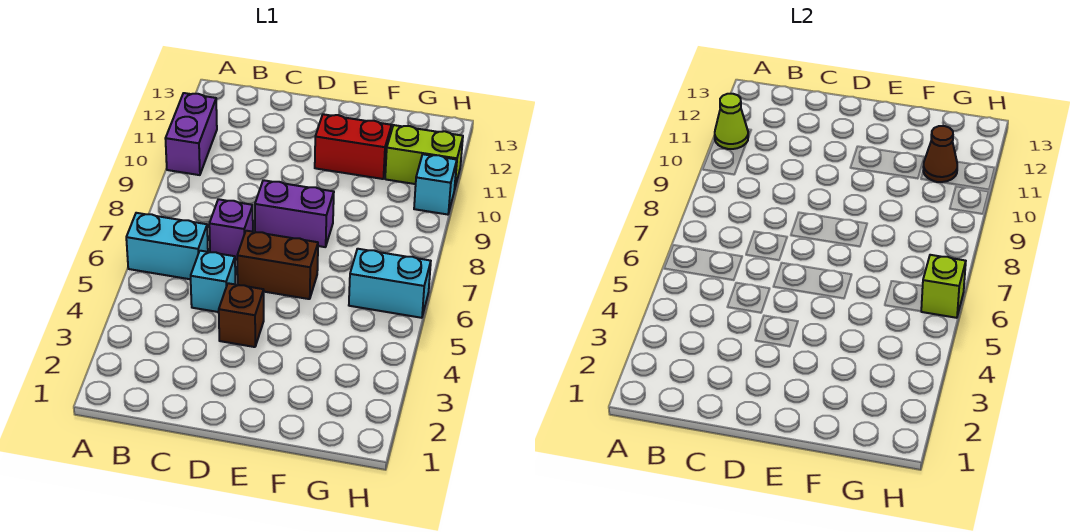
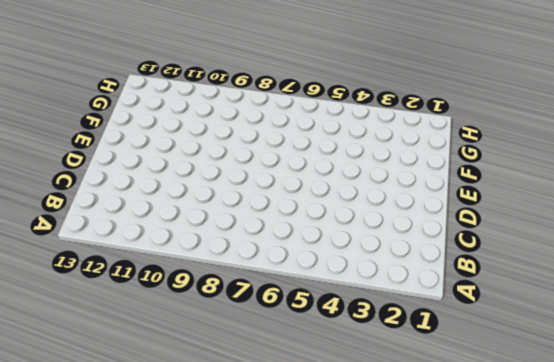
none -> cyan brick A6:B6 level 1
none -> purple brick A10:A11 level 1
none -> cyan brick C5 level 1

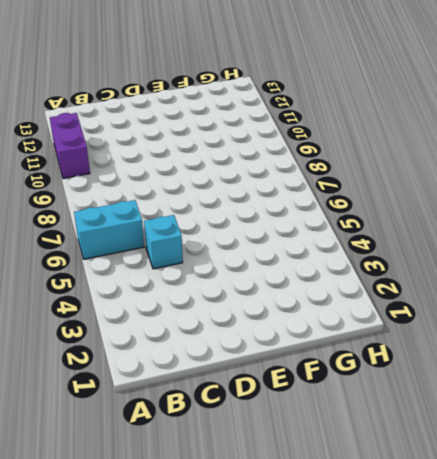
none -> purple brick C7 level 1
none -> brown brick D4 level 1
none -> brown brick D6:E6 level 1

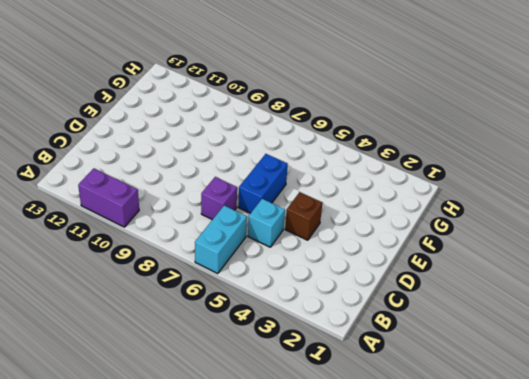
blue brick D6:E6 level 1 -> brown brick D6:E6 level 1
none -> purple brick D8:E8 level 1
none -> red brick E11:F11 level 1
none -> cyan brick G6:H6 level 1

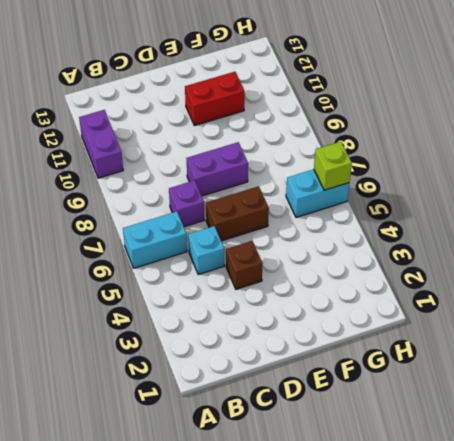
none -> lime brick G11:H11 level 1
none -> cyan brick H10 level 1
none -> lime cone A11 level 2

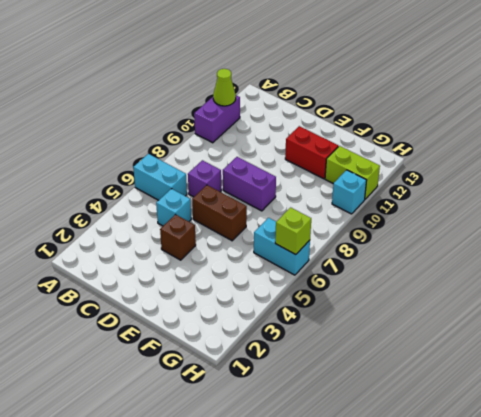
none -> brown cone G11 level 2

